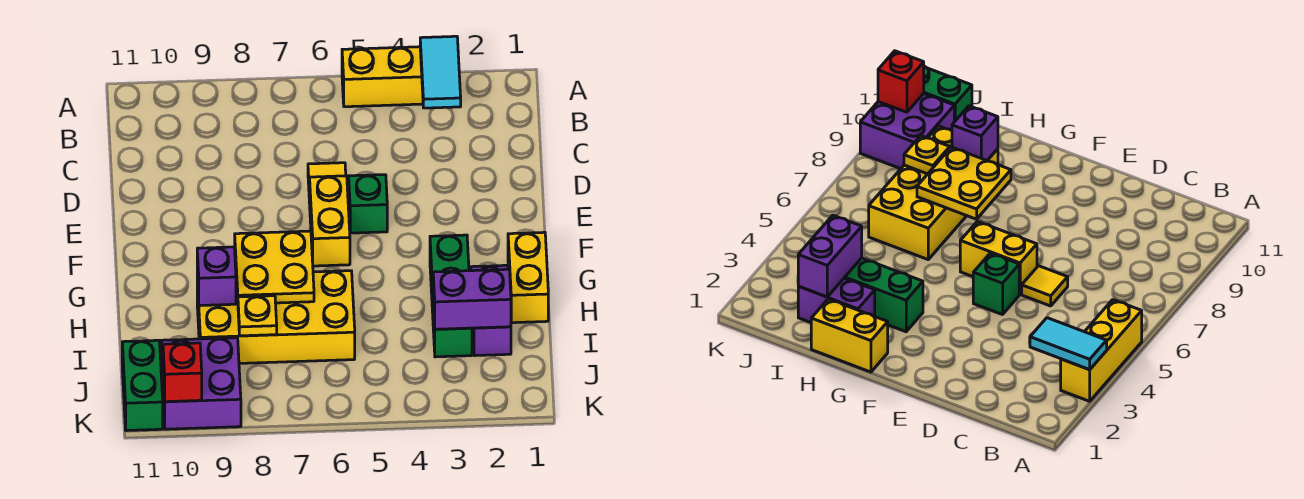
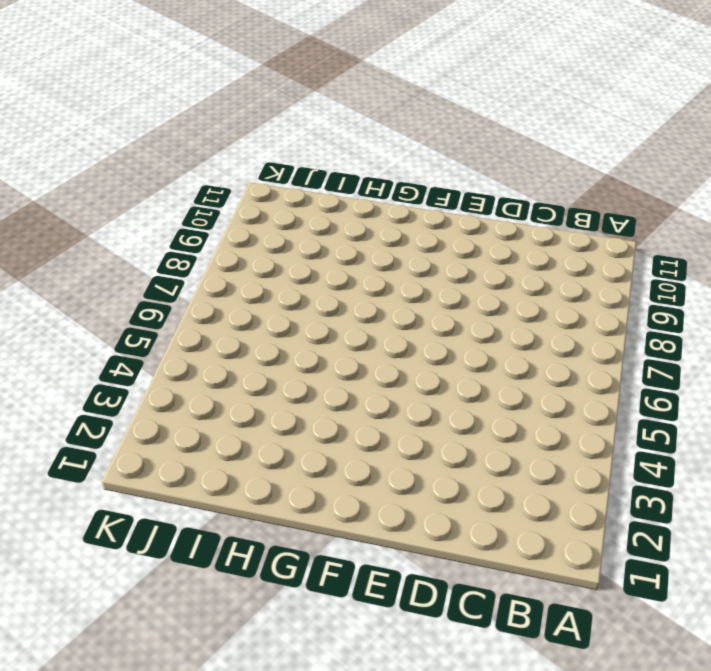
none -> yellow brick A3:A5 level 1
none -> yellow tile D6 level 1
none -> green brick E5 level 1

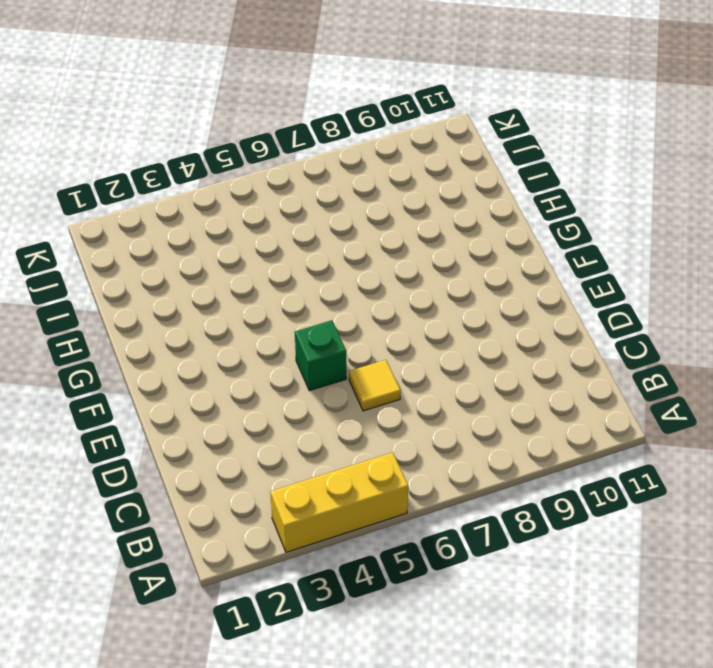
none -> yellow brick E6:F6 level 1
none -> yellow brick G1:H1 level 1
none -> green brick G3:I3 level 1

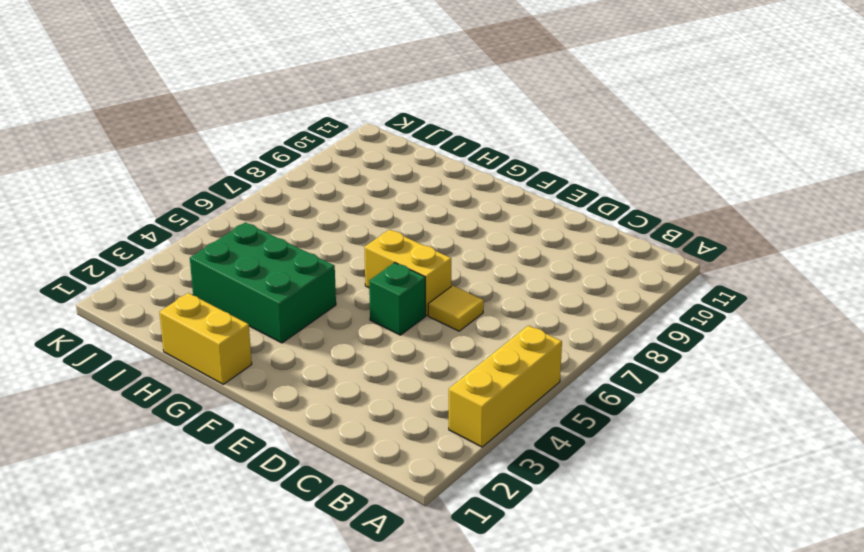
green brick G3:I4 level 1 -> green brick G3:I3 level 1
none -> purple brick H2:I2 level 1
none -> yellow brick H6:I9 level 1
none -> purple brick J9:K10 level 1

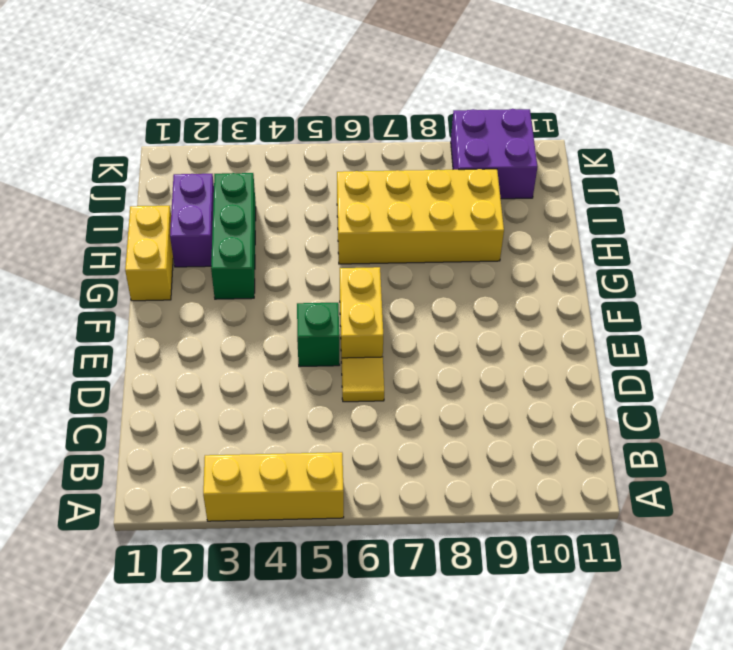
none -> green brick J11:K11 level 1
none -> cyan tile A3:B3 level 2
none -> yellow plate G7:H8 level 2

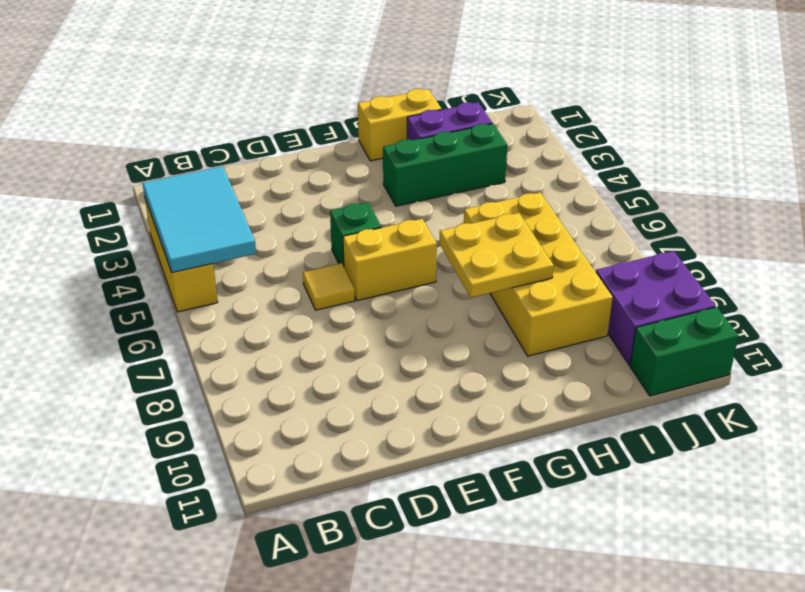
cyan tile A3:B5 level 2 -> cyan tile A3:B3 level 2
none -> purple brick H9 level 2
none -> purple brick I2:I3 level 2
none -> yellow plate I8 level 2

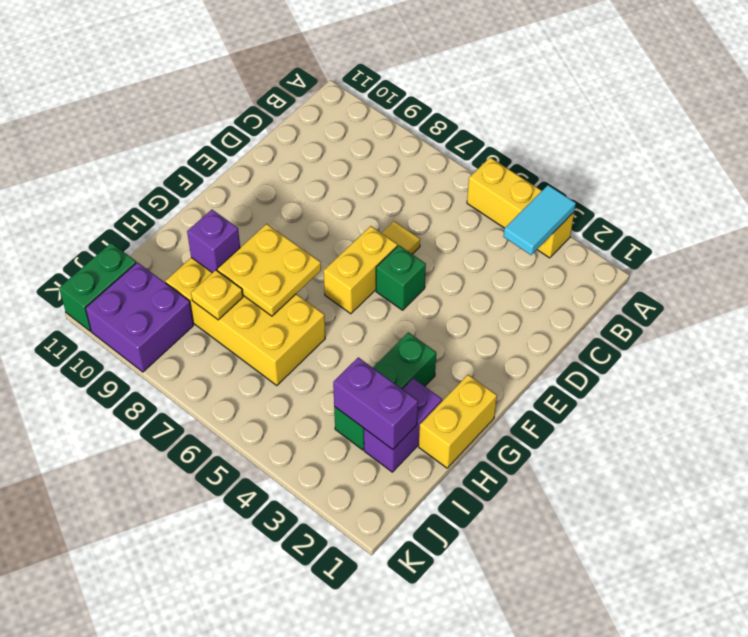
none -> red brick K10 level 2

